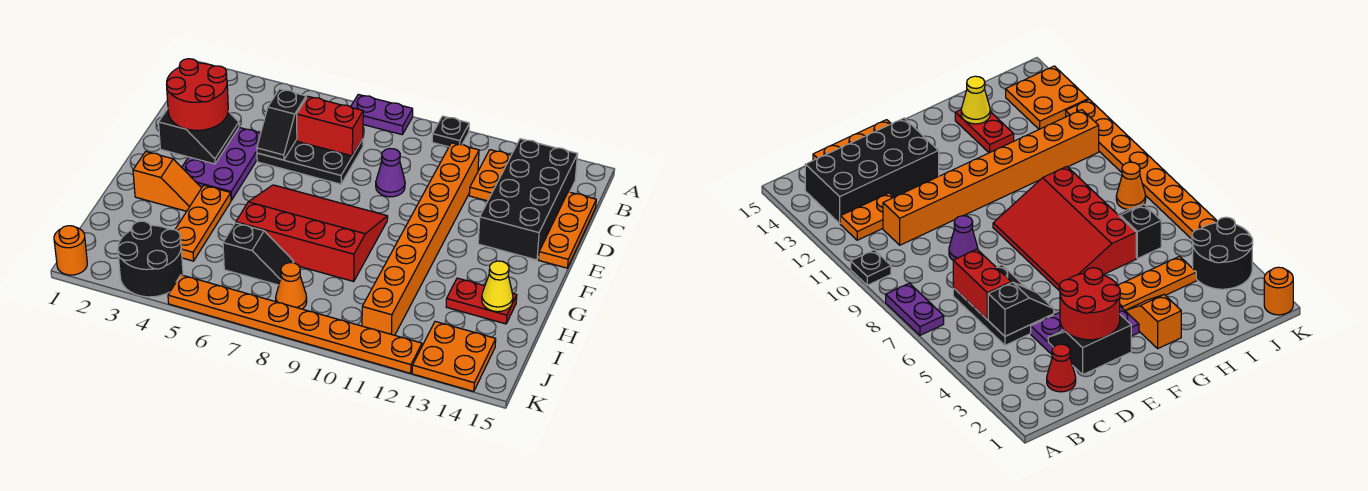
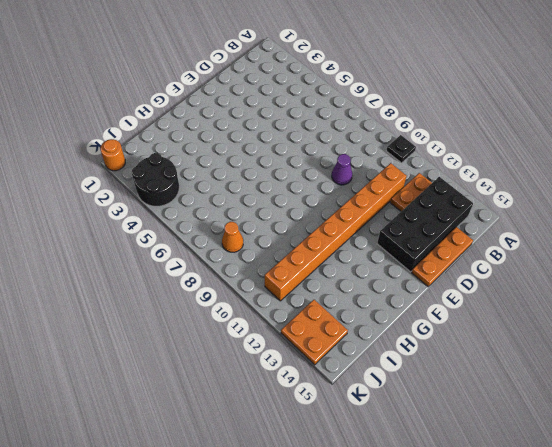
none -> purple plate A7:A8 level 1
none -> red cone C2 level 1
none -> black plate C5:D7 level 1

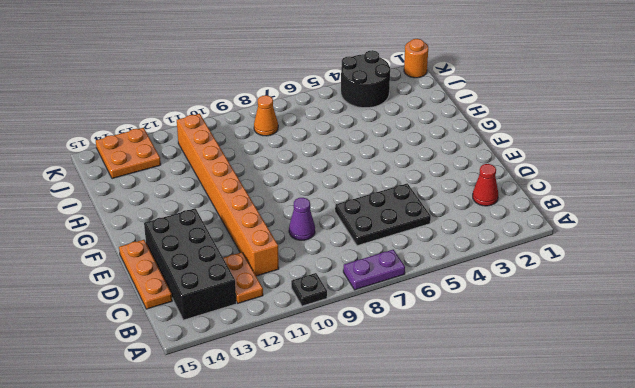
none -> purple plate D3:F4 level 1
none -> red slope F6:H9 level 1 top H
none -> orange slope G2:G3 level 1 top 2

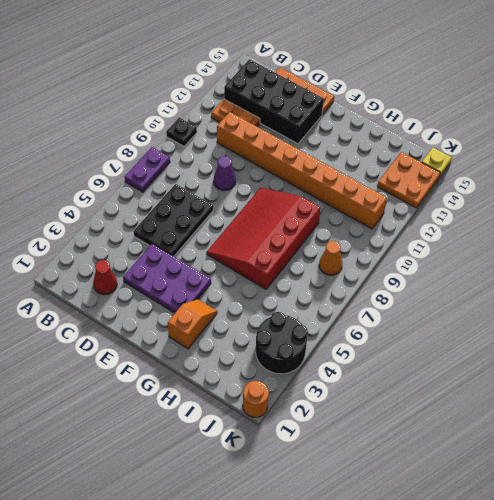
yellow plate K15 level 1 -> none
none -> orange plate G4:I4 level 1
none -> red plate H13:H14 level 1
none -> black slope I6:I7 level 1 top 6

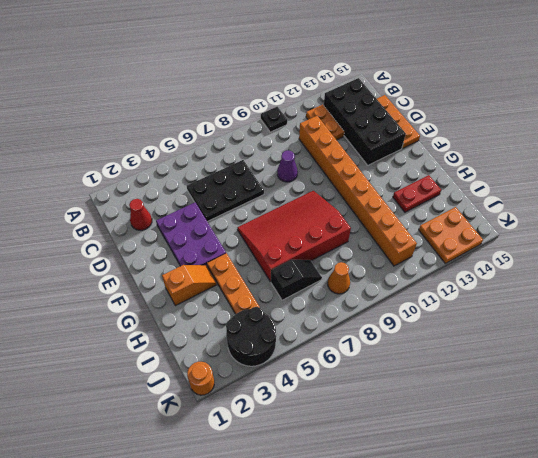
none -> purple plate A7:A8 level 1
none -> orange plate K5:K12 level 1
none -> black slope C5:D5 level 2 top C

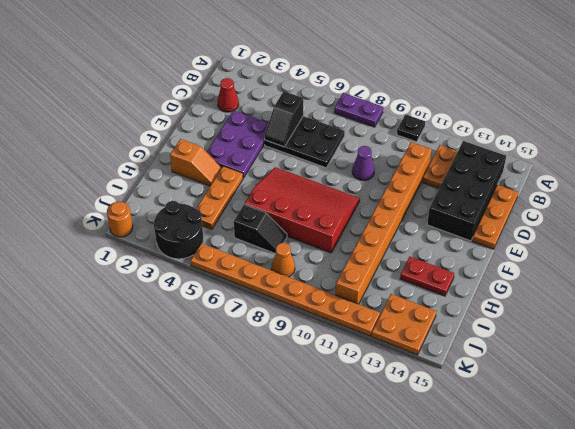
none -> red brick C6:C7 level 2
none -> black slope D2:E3 level 2 top 2
none -> yellow cone H14 level 2

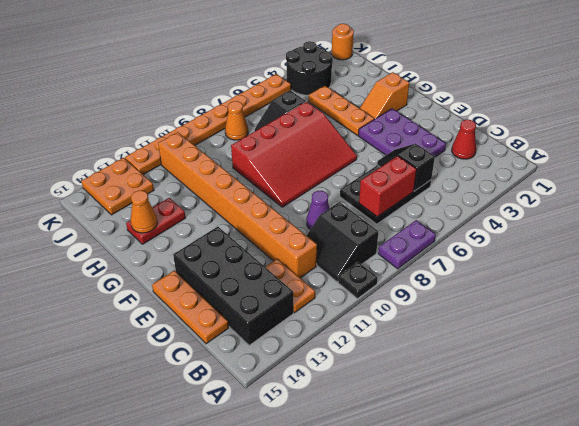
black slope B9:C10 level 1 top 9 -> black slope D2:E3 level 2 top 2
orange cone H14 level 2 -> yellow cone H14 level 2
none -> red round brick D2:E3 level 3

